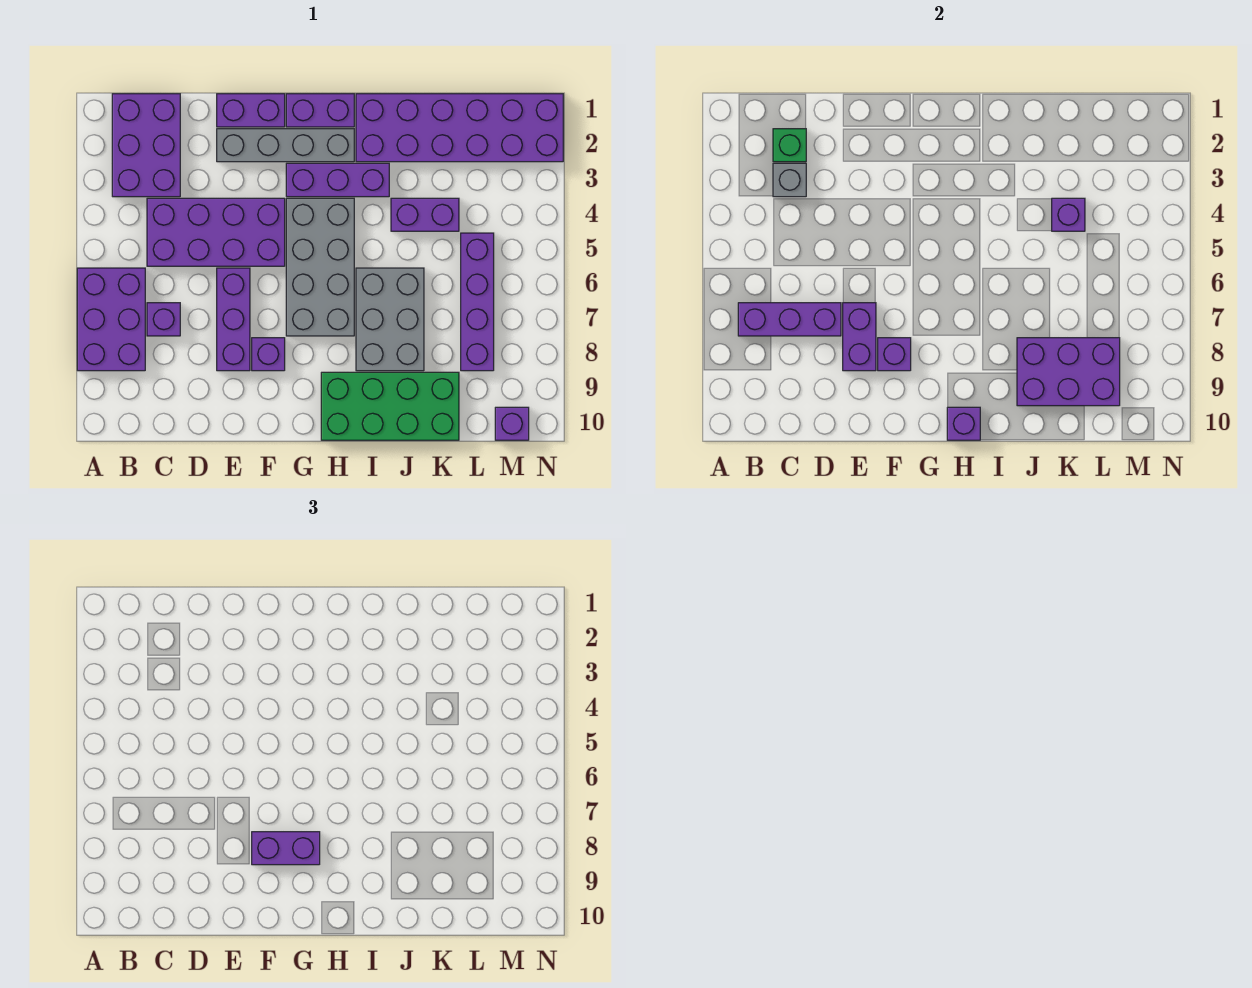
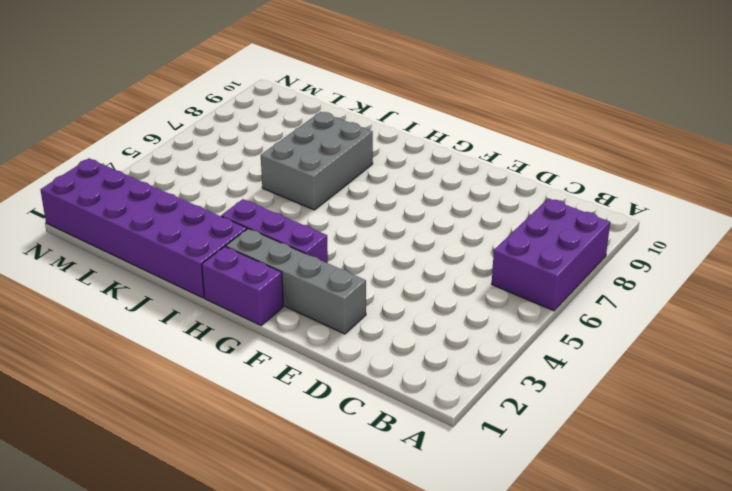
none -> purple brick B1:C3 level 1
none -> purple brick C4:F5 level 1
none -> purple brick C7 level 1

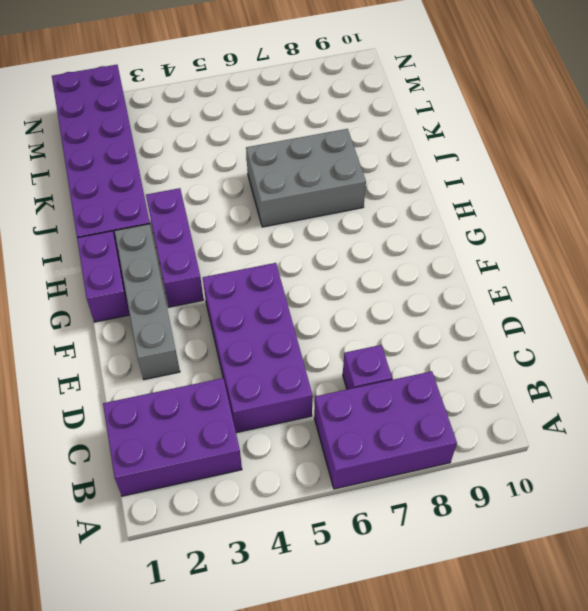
none -> purple brick E1:F1 level 1
none -> purple brick E6:E8 level 1
none -> purple brick F8 level 1

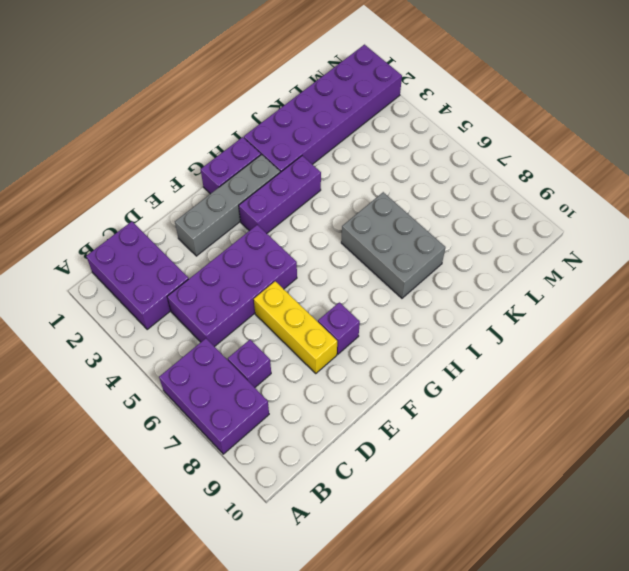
yellow brick E6:E8 level 1 -> purple brick E6:E8 level 1
none -> purple brick E1:F1 level 1
none -> grey brick G4:H7 level 1
none -> green brick H9:K10 level 1

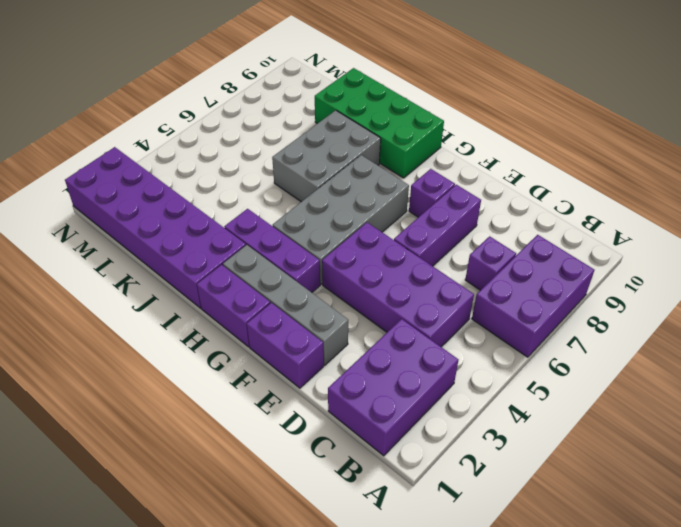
none -> purple brick J4:K4 level 1
none -> purple brick L5:L8 level 1
none -> purple brick M10 level 1

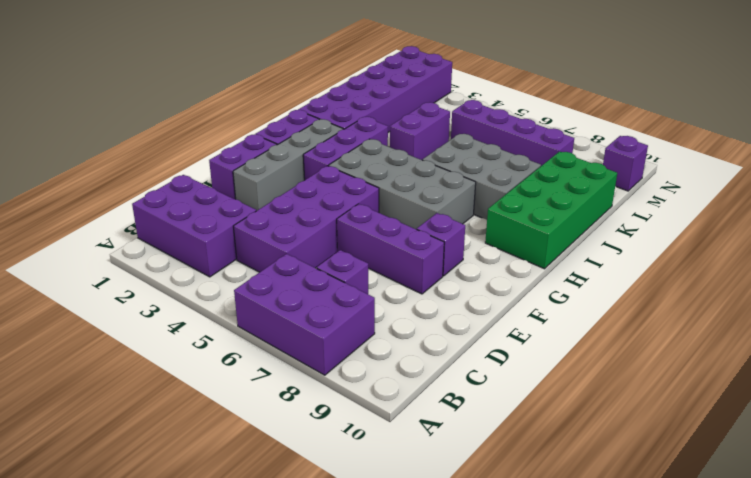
none -> purple brick B7:D7 level 2
none -> green brick C2 level 2
none -> grey brick C3 level 2

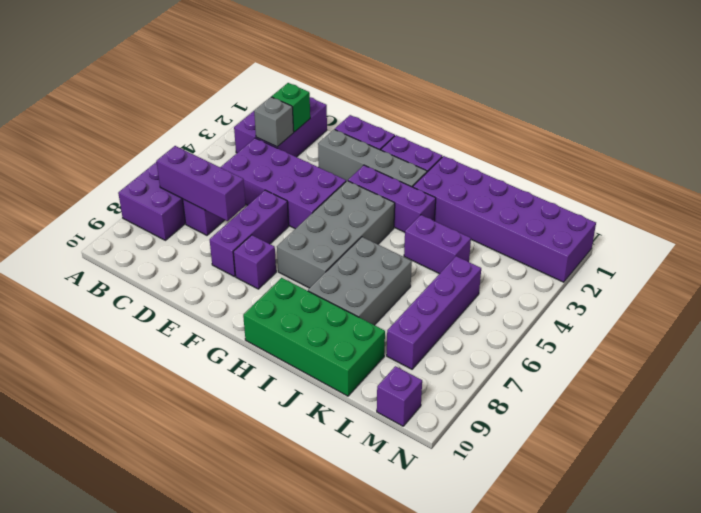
none -> purple brick E7:E8 level 2
none -> purple brick F8 level 2
none -> purple brick H10 level 2

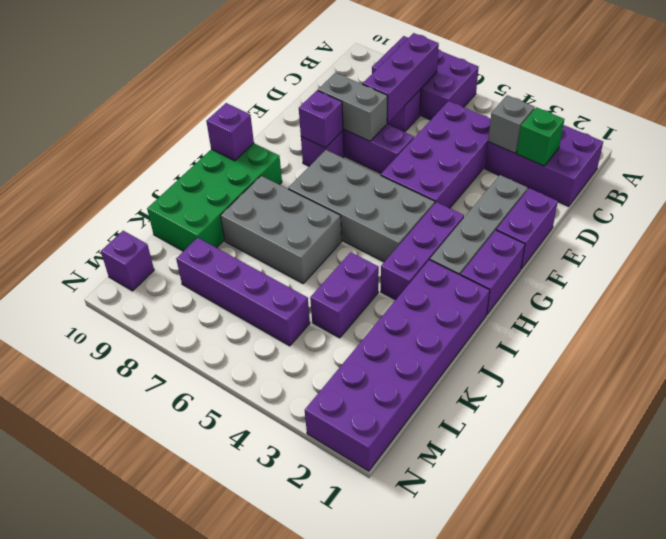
grey brick E7:E8 level 2 -> purple brick E7:E8 level 2
none -> purple brick J8:L9 level 2
none -> purple brick K4 level 2
none -> purple brick F8:G8 level 3

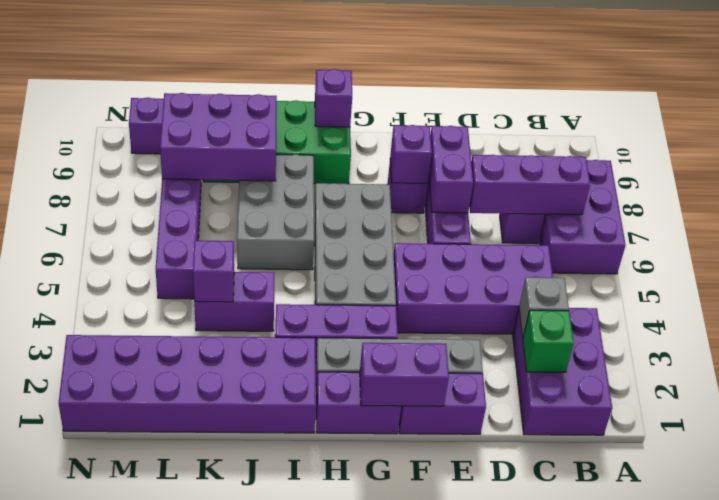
purple brick F1:G1 level 2 -> purple brick F8:G8 level 3

